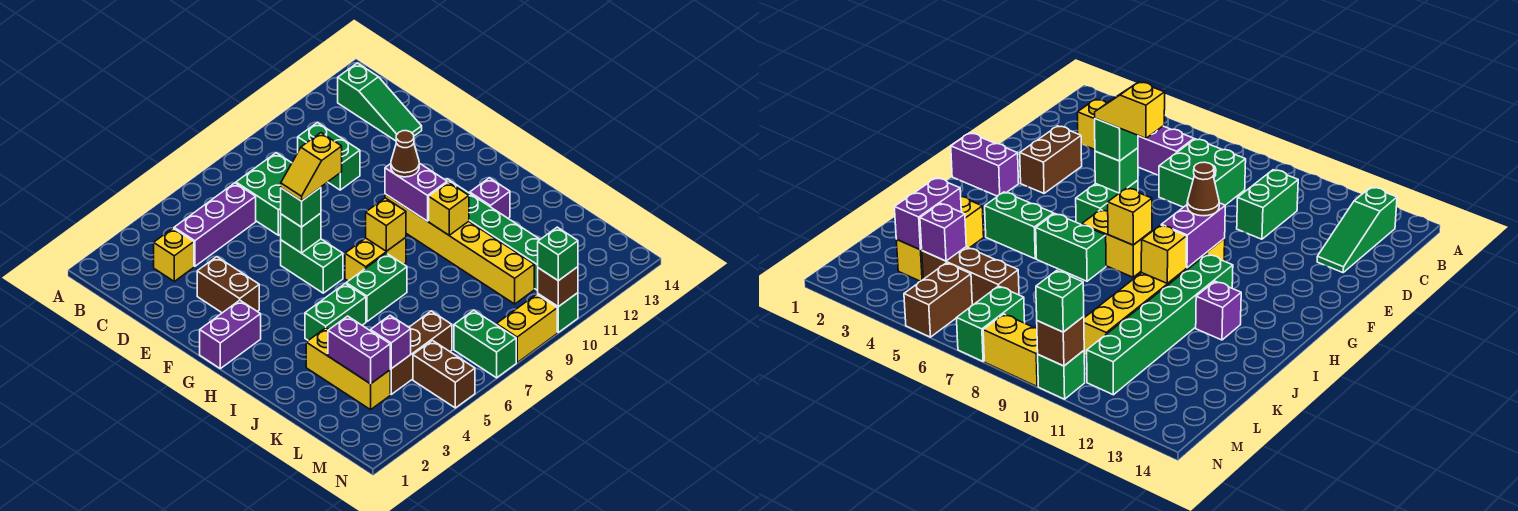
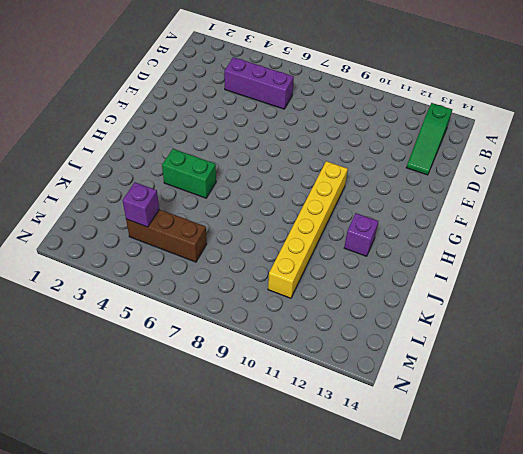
none -> yellow brick C3 level 1
none -> green brick C7:D8 level 1
none -> green brick C10:D10 level 1
none -> brown brick E3:F3 level 1

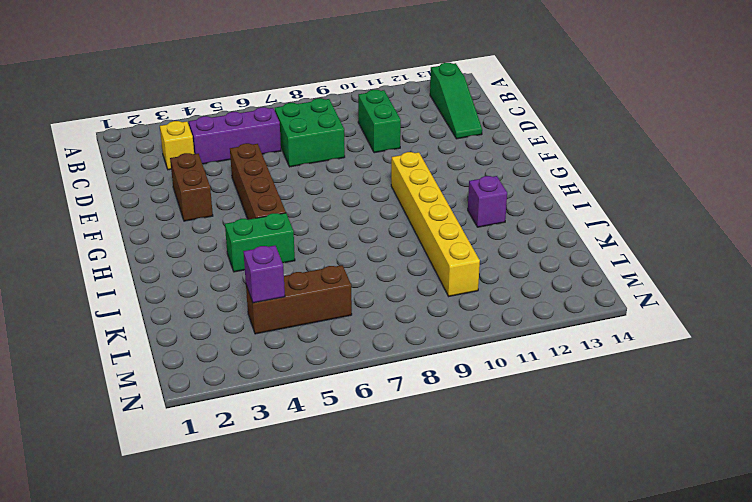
brown brick E5:H5 level 1 -> none
none -> green brick F6:G6 level 1
none -> purple brick G1:G2 level 1
none -> yellow brick H7:H8 level 1
none -> green brick H11:M11 level 1

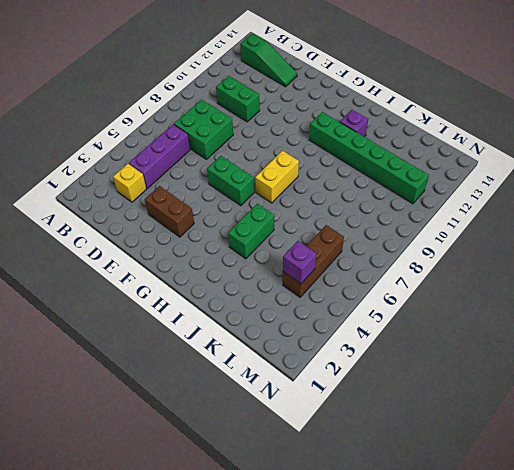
none -> purple brick G1:G2 level 1
none -> yellow brick G10:L10 level 1
none -> green brick I6:I7 level 1
none -> yellow brick J3:L3 level 1

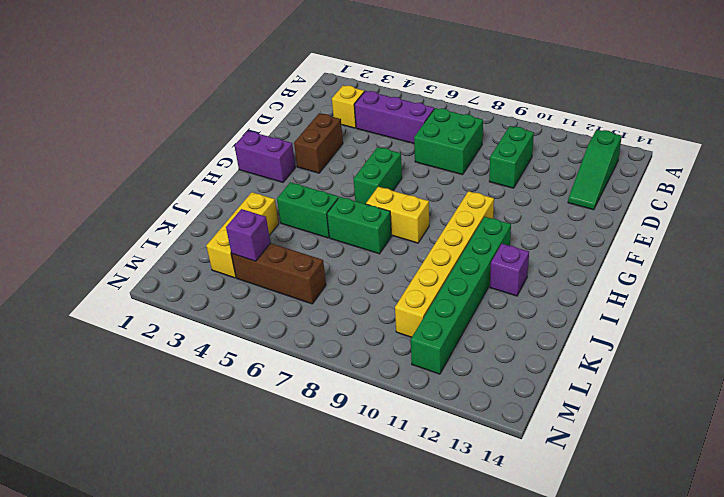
none -> brown brick M5:N5 level 1
none -> green brick M7:N7 level 1
none -> yellow brick N8:N9 level 1
none -> green brick N10 level 1

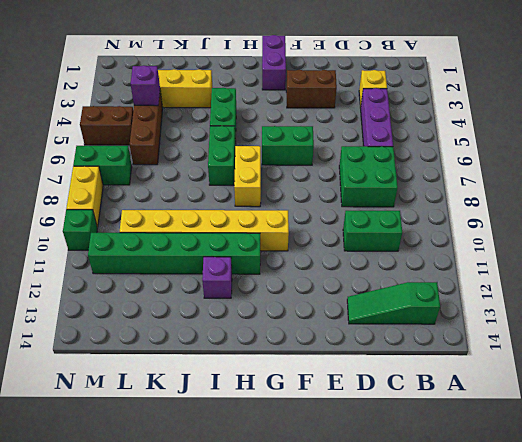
none -> green brick F6 level 2
none -> purple brick G10:H10 level 2
none -> yellow brick H8 level 2
none -> yellow brick I10 level 2

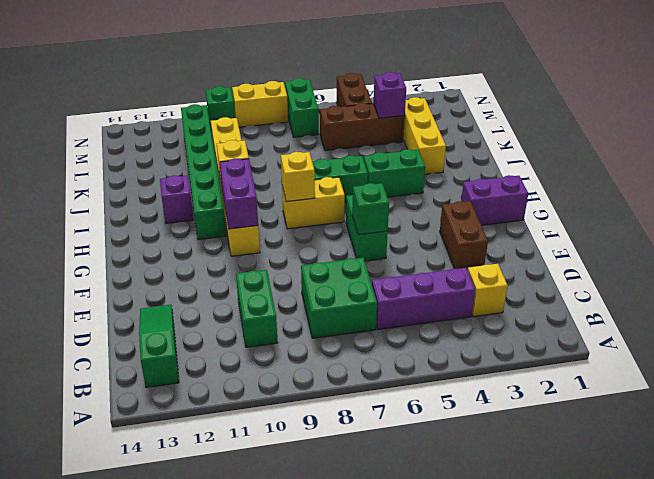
none -> purple brick K3:L3 level 2
none -> brown brick N10 level 2
none -> green brick F6 level 3
none -> brown cone G10 level 3

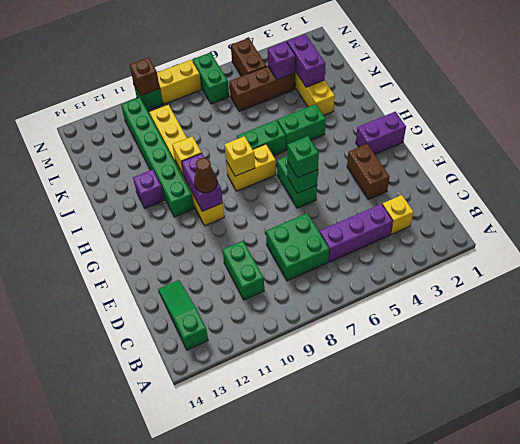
none -> green brick N10 level 3
none -> yellow slope F6:F7 level 4 top 7

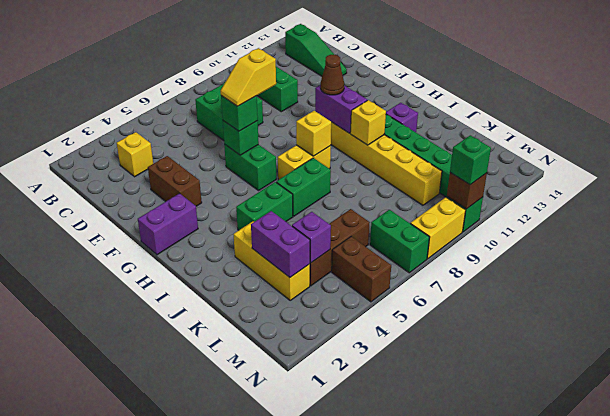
none -> purple brick C4:C6 level 1

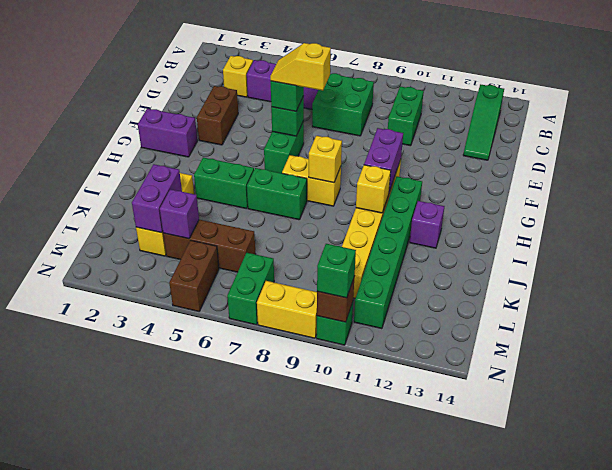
none -> brown cone G10 level 3

